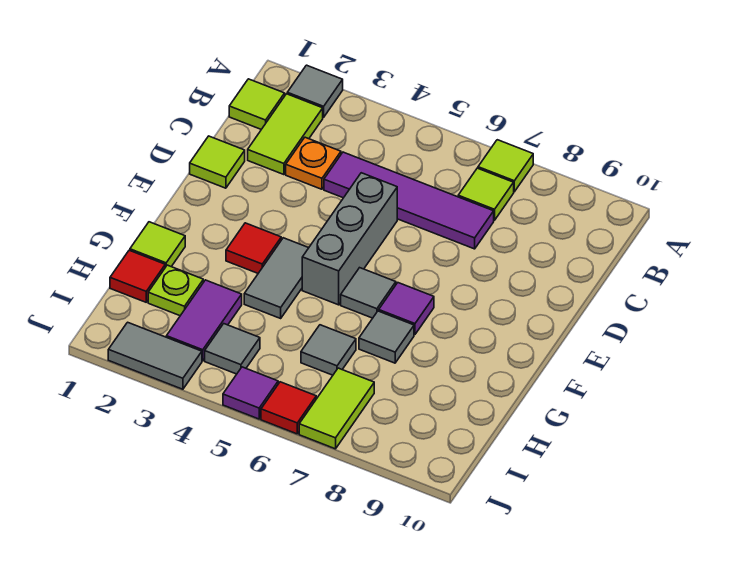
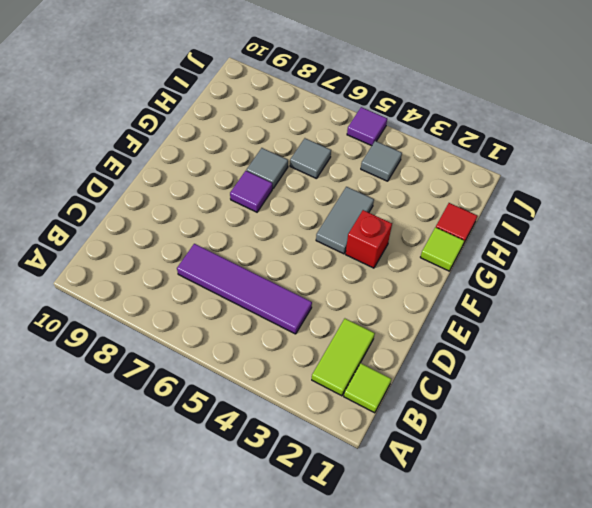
red brick F3 level 1 -> red tile F3 level 1
none -> grey tile A2 level 1
none -> lime tile A7 level 1
none -> lime tile B7 level 1

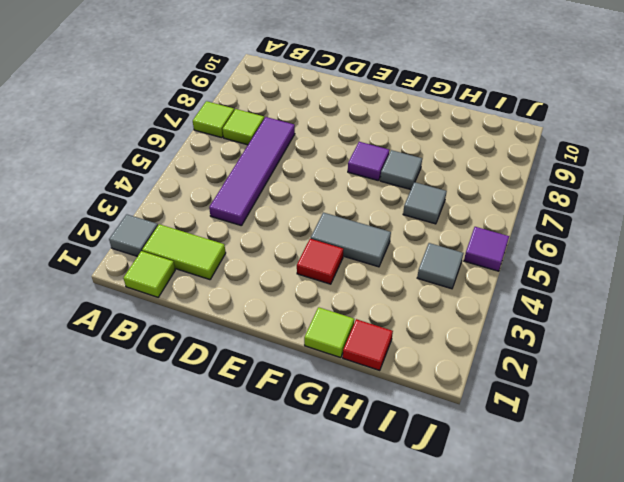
none -> orange plate C3 level 1
none -> lime tile D1 level 1
none -> grey brick D5:F5 level 1

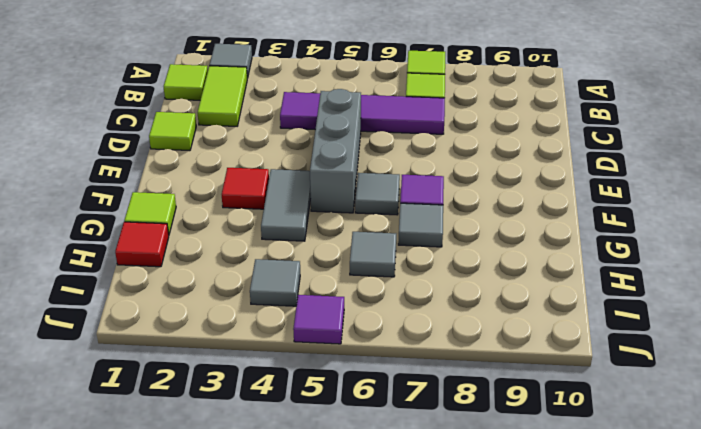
none -> orange plate C3 level 1
none -> lime plate H2 level 1
none -> purple tile H3:I3 level 1

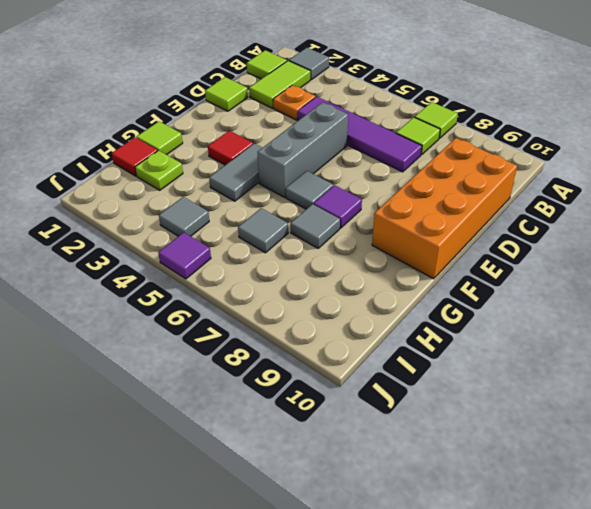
orange brick C9:F10 level 1 -> none
none -> purple tile H3:I3 level 1
none -> lime tile I7:J7 level 1
none -> grey tile J2:J3 level 1

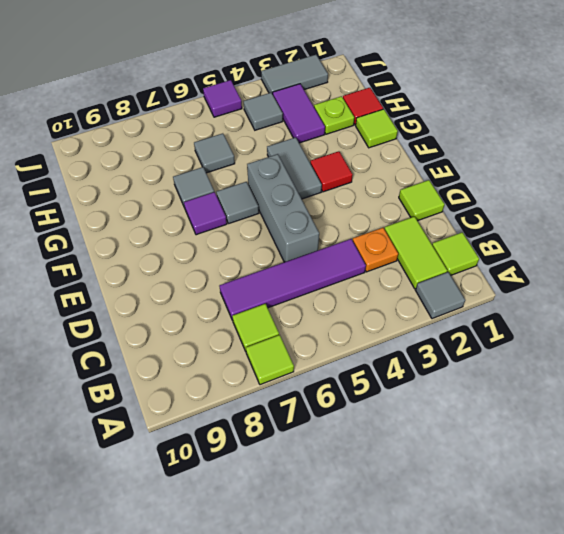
none -> lime tile I7:J7 level 1
none -> red tile J6 level 1

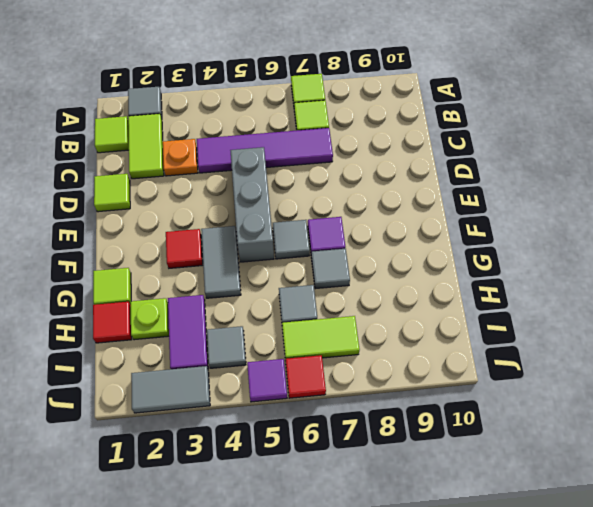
lime tile I6:I7 level 1 -> lime tile I7:J7 level 1

